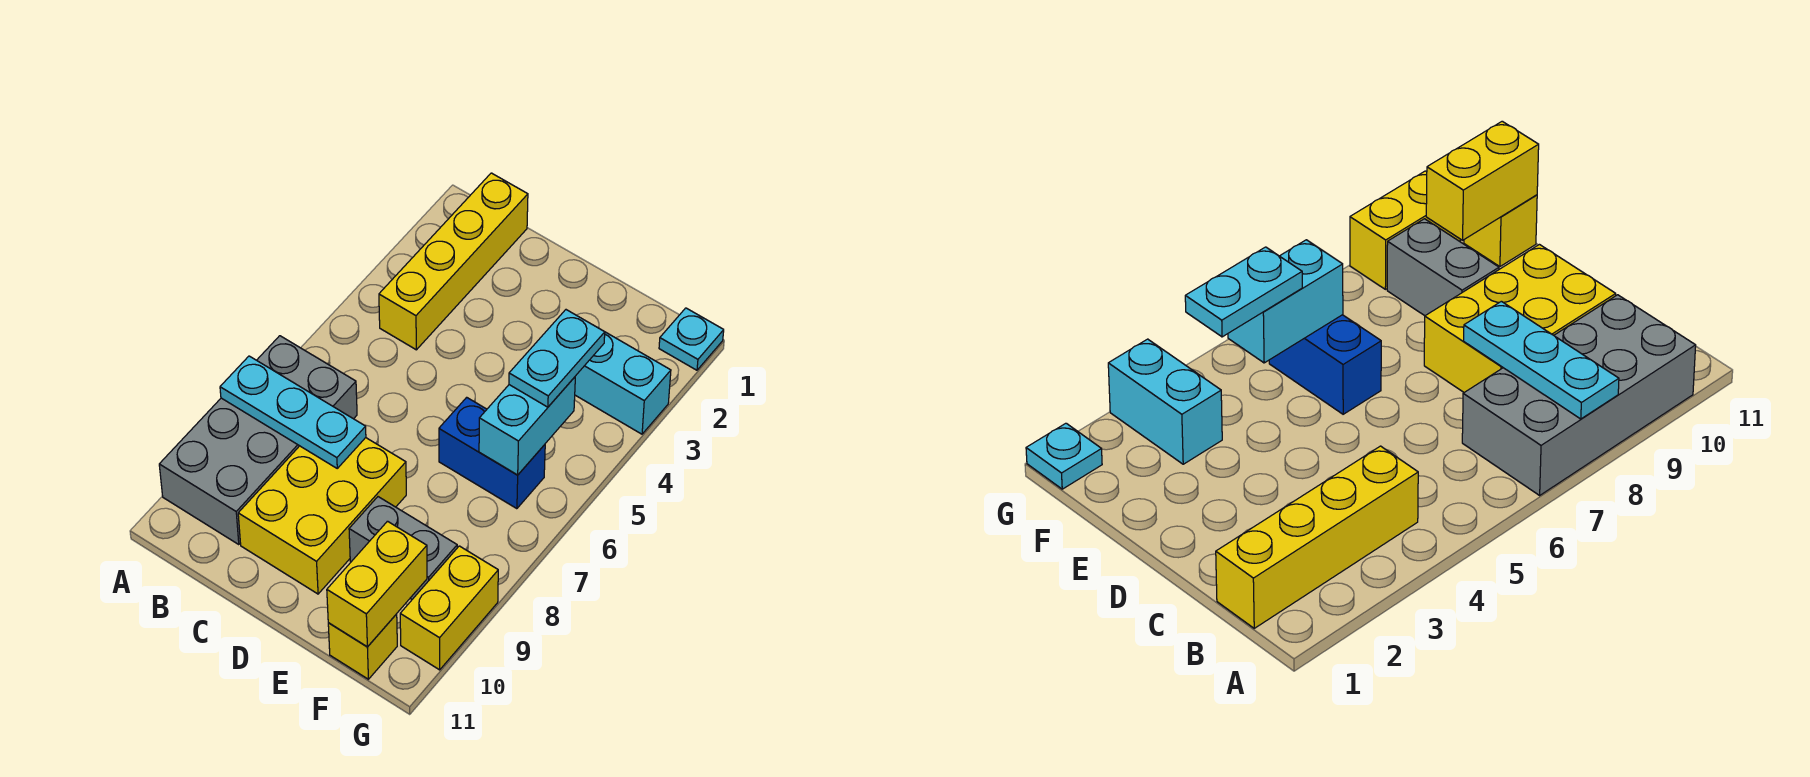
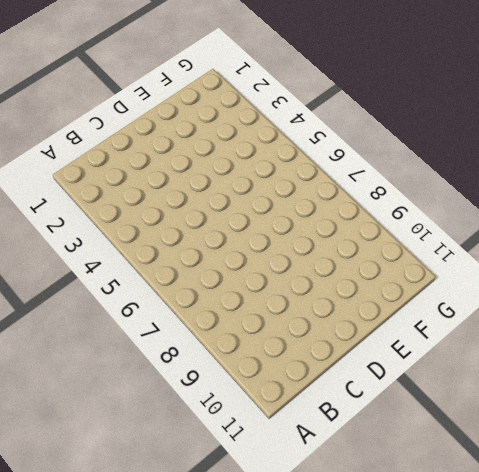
none -> grey brick A7:B10 level 1
none -> yellow brick B1:B4 level 1
none -> yellow brick C8:D10 level 1

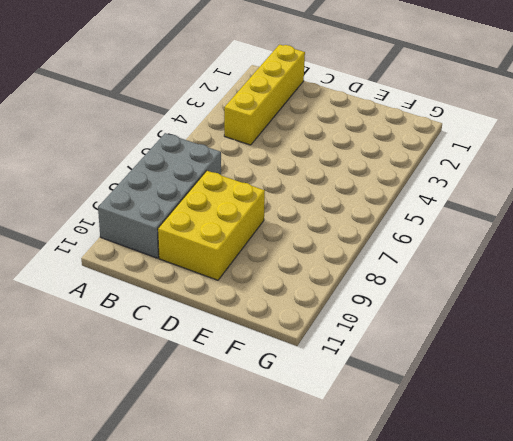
none -> blue brick E6:F6 level 1
none -> grey brick E9:F9 level 1
none -> cyan brick F3:G3 level 1

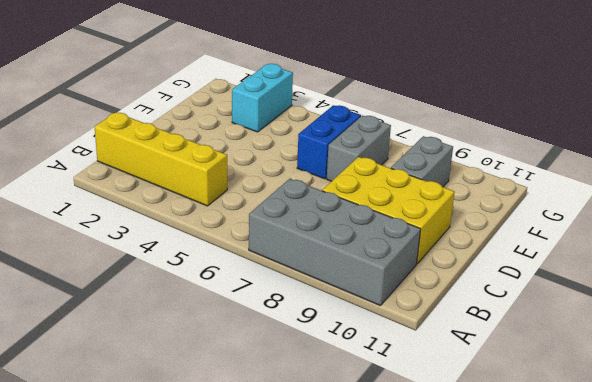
grey brick E7:F7 level 1 -> none
none -> yellow brick F11 level 1
none -> cyan plate G1 level 1
none -> yellow brick G9:G10 level 1

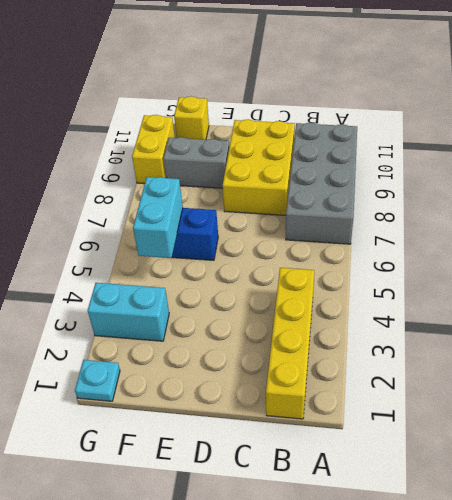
none -> cyan plate A8:C8 level 2
none -> yellow brick F10:F11 level 2
none -> cyan plate F4:F5 level 3

